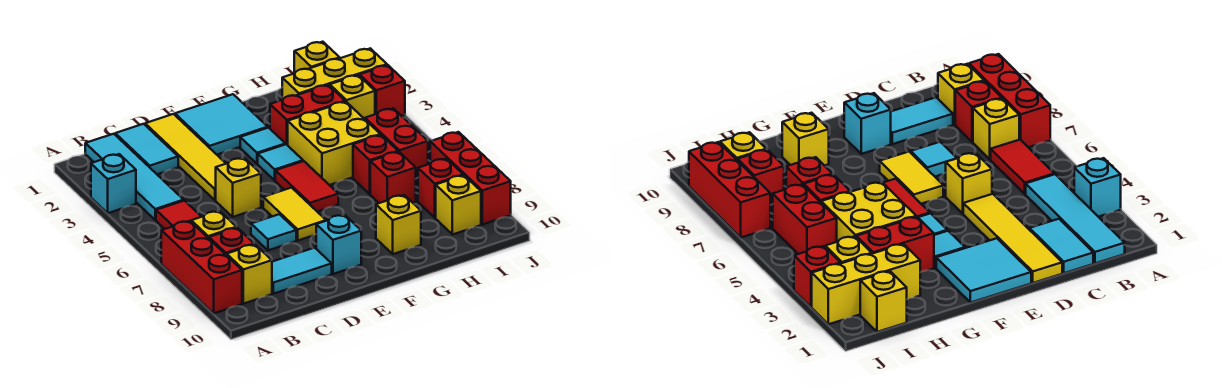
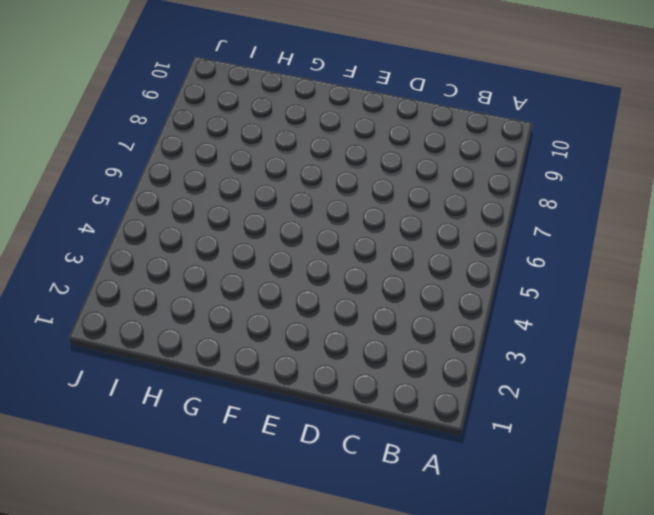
none -> cyan brick A3 level 1
none -> red brick A7:A9 level 1
none -> cyan tile B1:B4 level 1
none -> red tile B5:B6 level 1

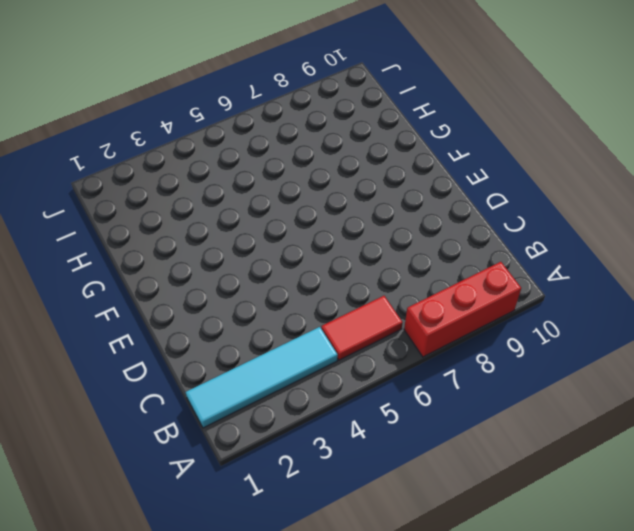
none -> cyan brick A3 level 1
none -> yellow brick B7 level 1
none -> red brick B8 level 1
none -> yellow brick B9 level 1

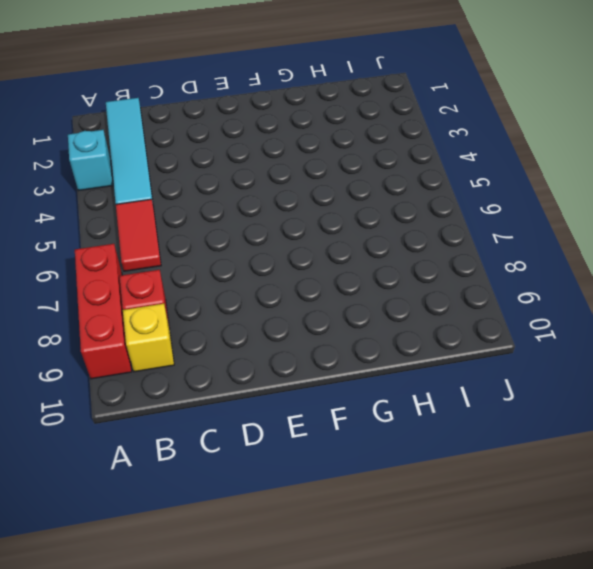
none -> yellow brick B7 level 1
none -> cyan tile C1:C2 level 1
none -> cyan tile C9:D9 level 1
none -> yellow tile D1:D4 level 1

